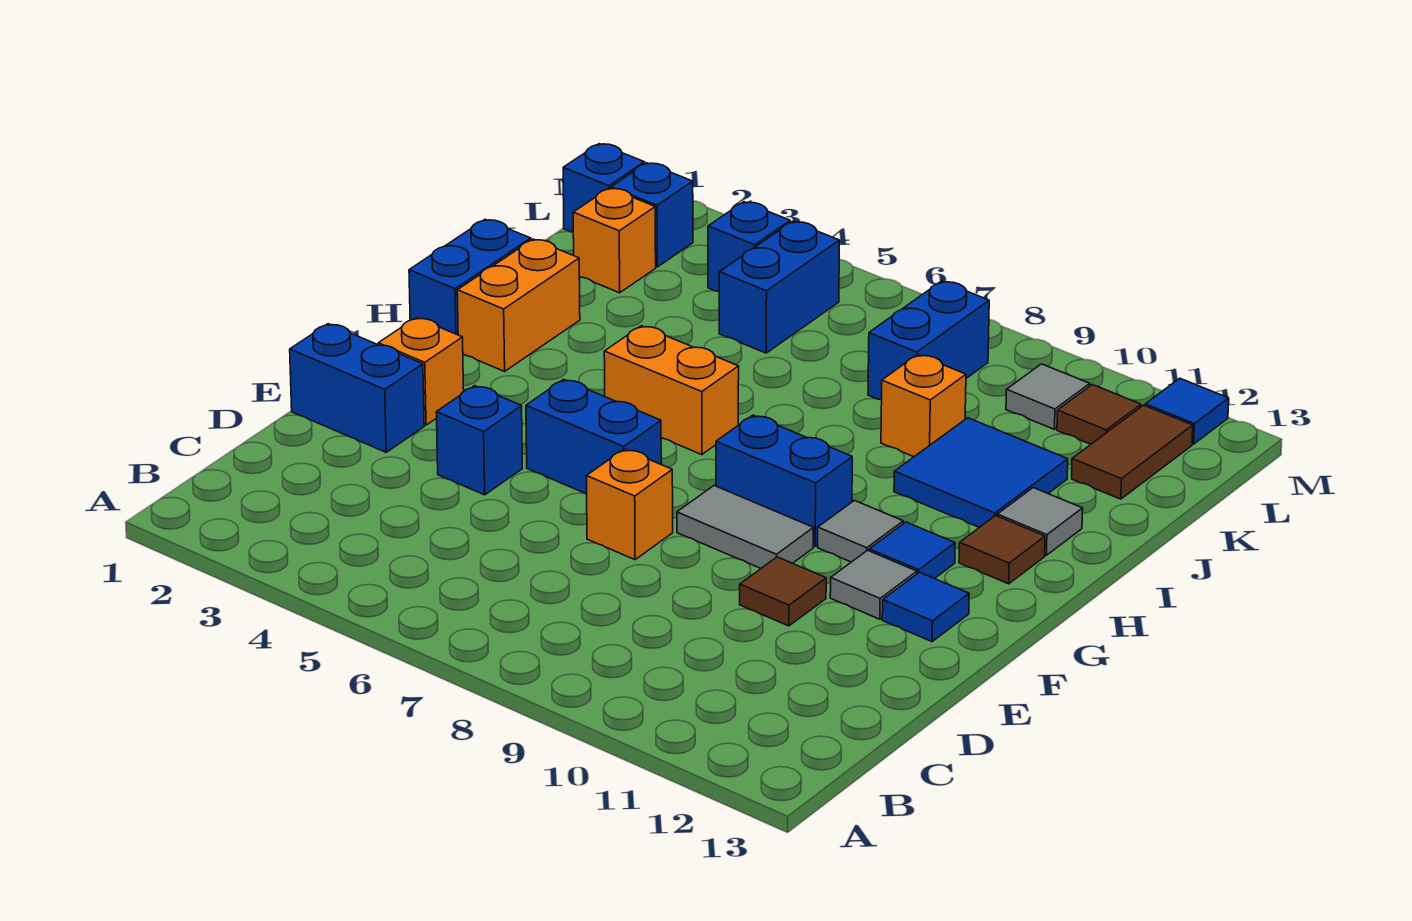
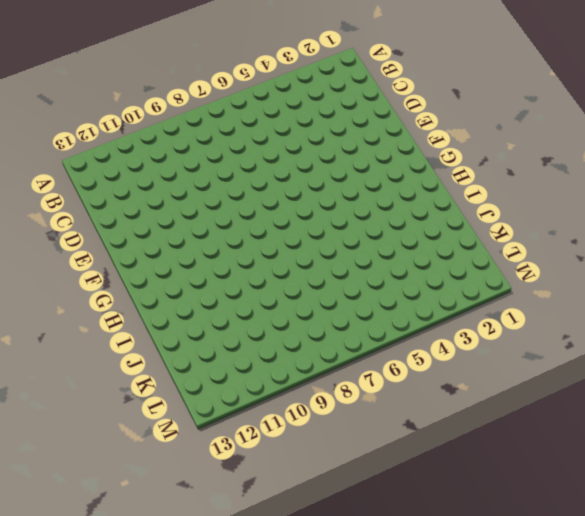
none -> blue brick E1:E2 level 1
none -> blue brick E4 level 1
none -> orange brick E7 level 1

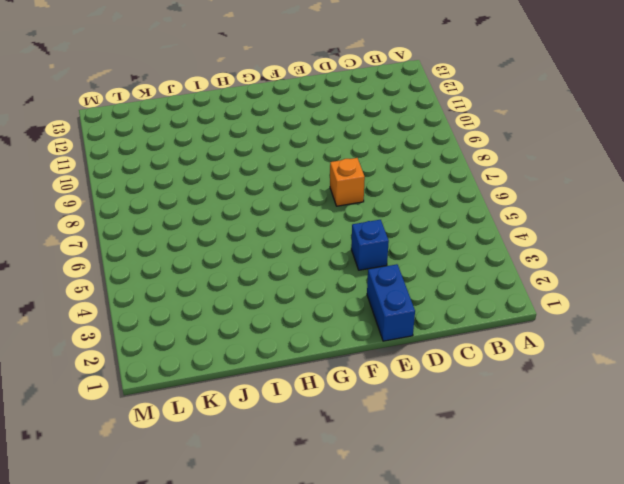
none -> brown tile E10 level 1
none -> orange brick F2 level 1
none -> blue brick F5:F6 level 1

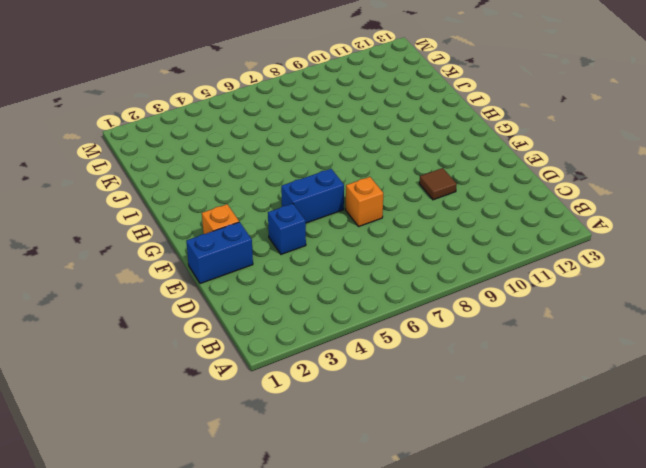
none -> grey tile F8:F9 level 1
none -> grey tile F11 level 1
none -> blue tile F12 level 1

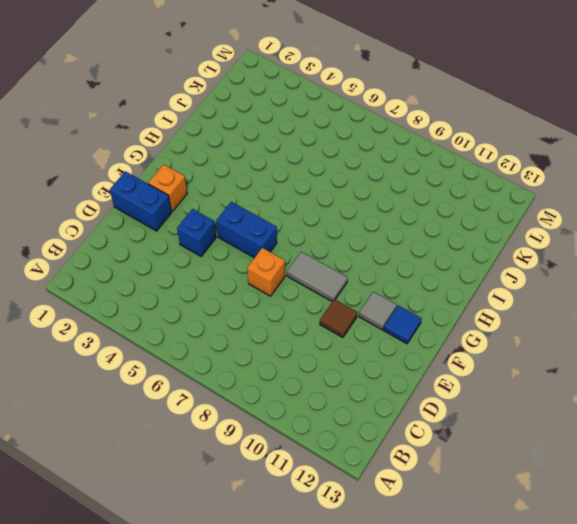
none -> blue brick G8:G9 level 1
none -> grey tile G10 level 1
none -> blue tile G11 level 1

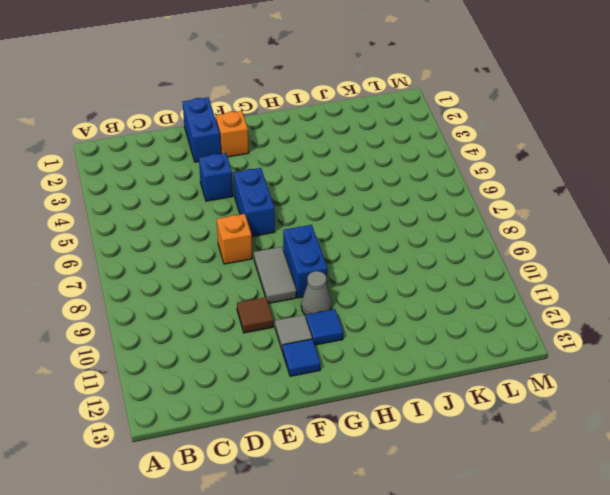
grey cone G10 level 1 -> grey tile G10 level 1
none -> blue brick H1:I1 level 1
none -> orange brick H2:I2 level 1
none -> orange brick H5:H6 level 1

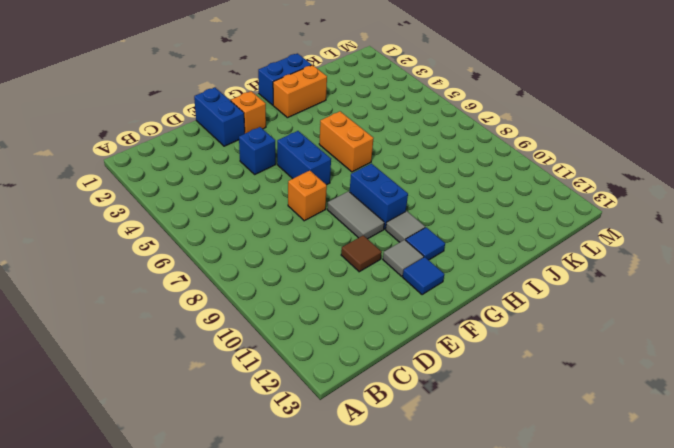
none -> brown tile H12 level 1
none -> blue tile I10:J11 level 1
none -> grey tile I12 level 1

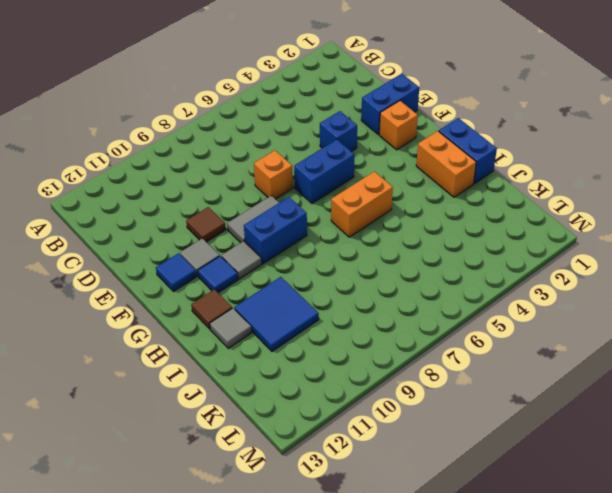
none -> orange brick J9 level 1
none -> orange brick K2 level 1
none -> blue brick K5:L5 level 1

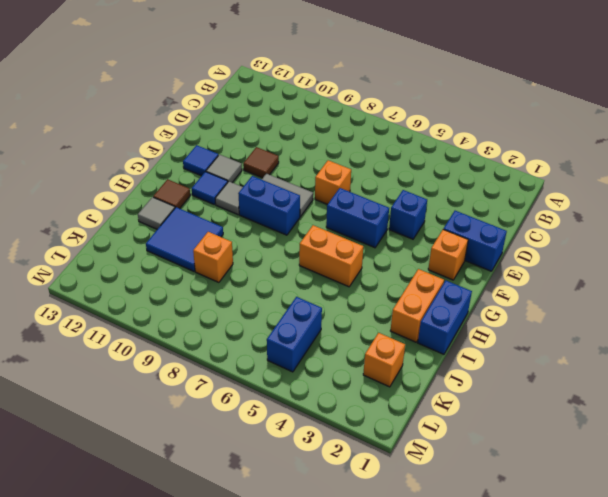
none -> blue brick K8:L8 level 1
none -> brown tile K12:L12 level 1
none -> blue brick L1 level 1

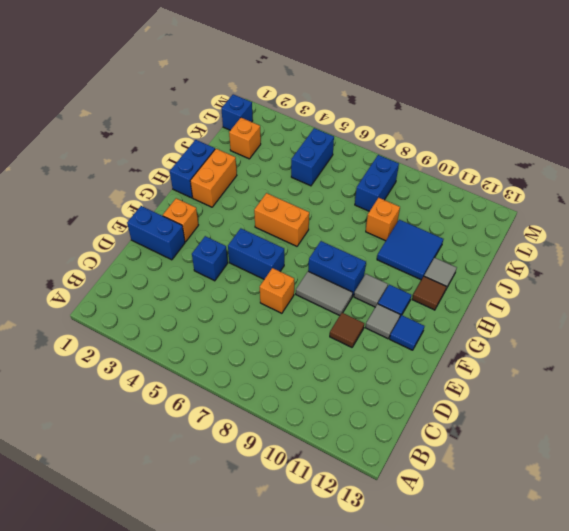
none -> brown tile K12:L12 level 1
none -> blue brick L2 level 1
none -> blue brick L4 level 1

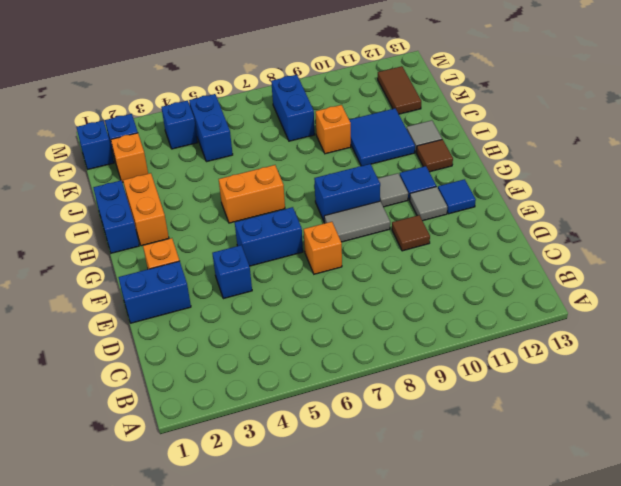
none -> grey tile L10 level 1
none -> brown tile L11 level 1
none -> blue tile M12 level 1

